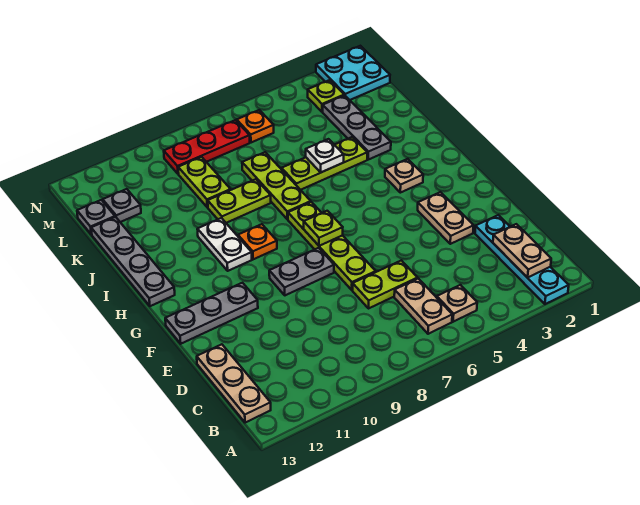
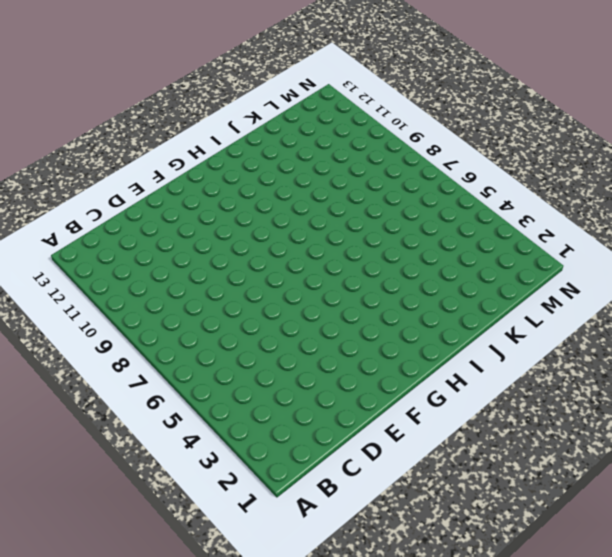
none -> cyan plate A2:D2 level 1
none -> tan plate B5 level 1
none -> tan plate B6:C6 level 1

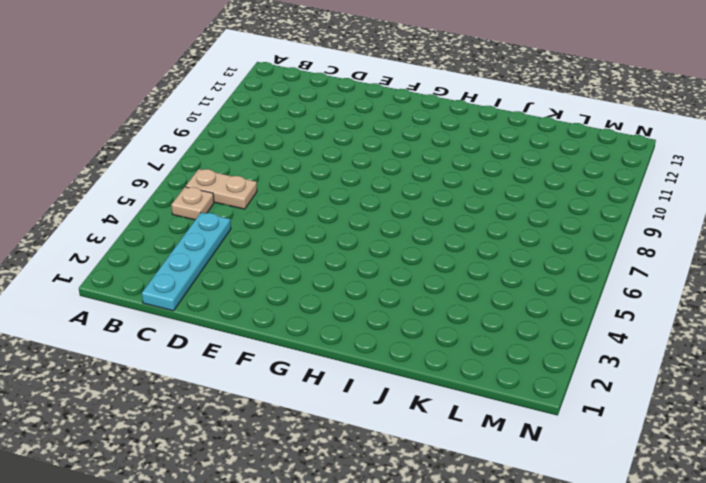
cyan plate C1:C4 level 1 -> cyan plate A2:D2 level 1
none -> tan plate B13:D13 level 1
none -> lime plate D6:D7 level 1
none -> tan plate E3:F3 level 1

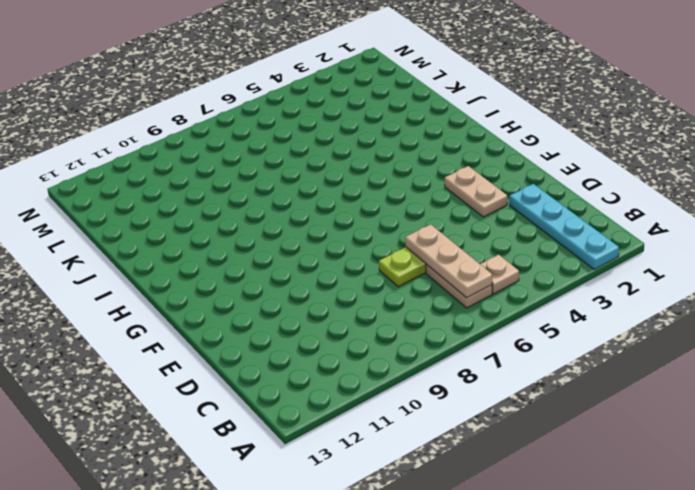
tan plate B6:D6 level 2 -> tan plate B13:D13 level 1
none -> lime plate E7:H7 level 1
none -> grey plate F8:F9 level 1
none -> grey plate F11:F13 level 1

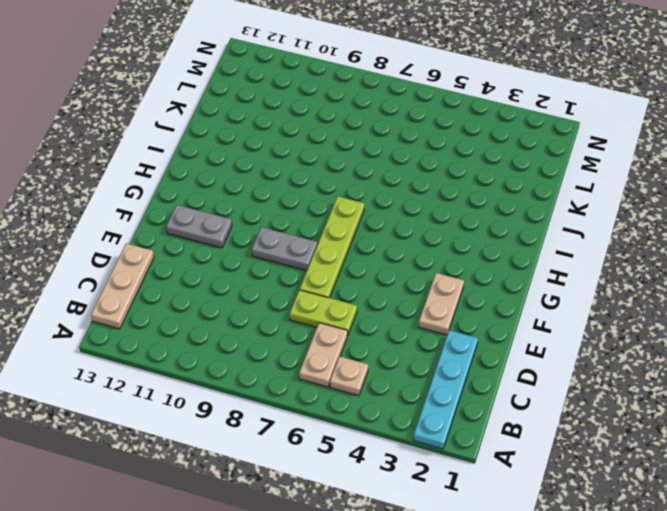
grey plate F11:F12 level 1 -> grey plate F11:F13 level 1
none -> tan plate H3 level 1
none -> orange plate H9 level 1
none -> white plate H10:I10 level 1

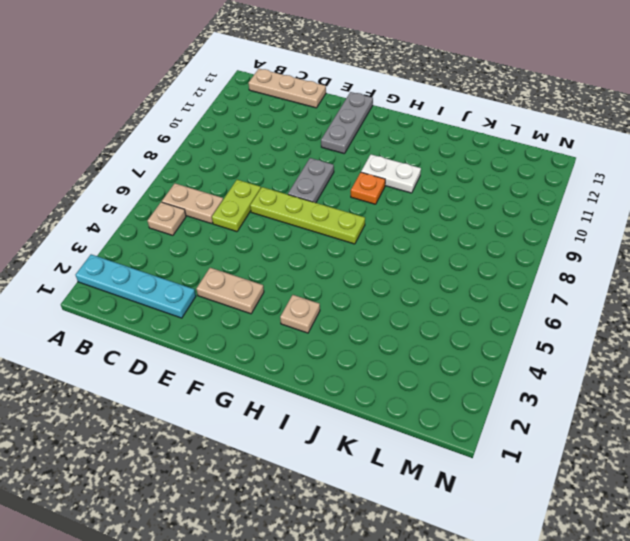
none -> grey plate H13:K13 level 1
none -> lime plate I7:K7 level 1
none -> grey plate J3:L3 level 1

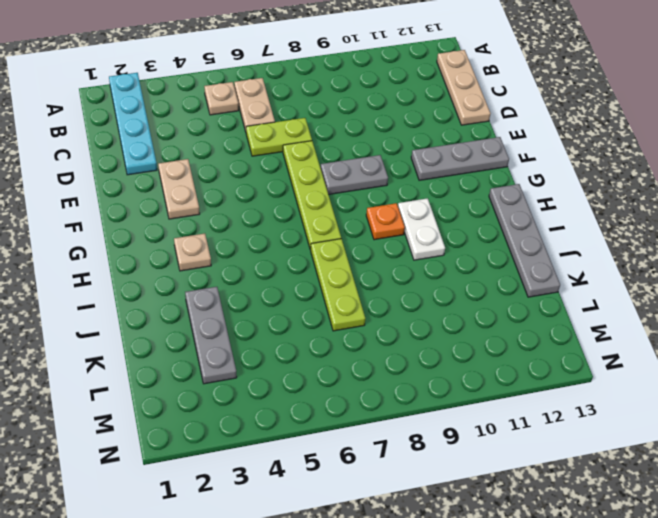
none -> lime plate J4:J6 level 1
none -> lime plate J8:J9 level 1
none -> lime plate K9:L9 level 1

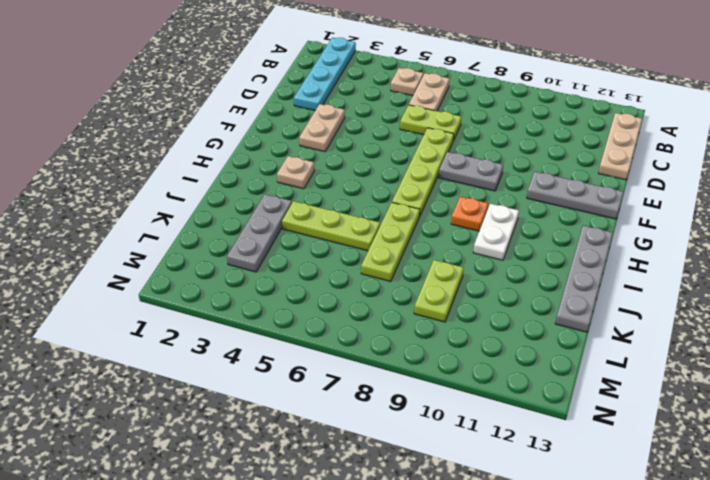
none -> lime plate J8:J9 level 1
none -> grey plate L12 level 1
none -> grey plate L13 level 1

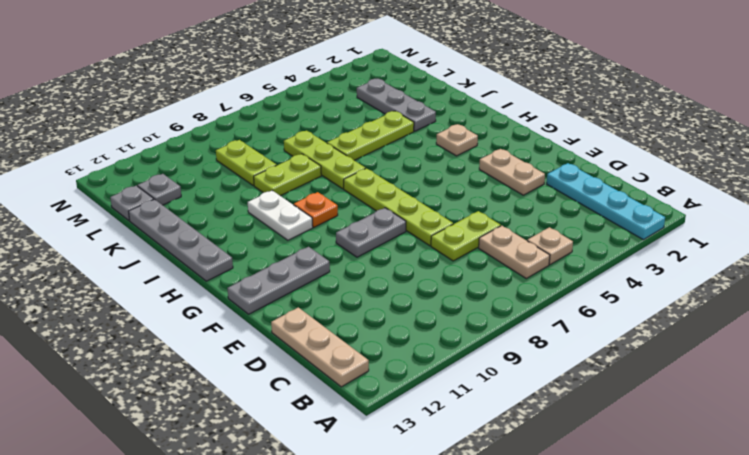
none -> cyan plate M1:N2 level 1
none -> lime plate M3 level 1
none -> orange plate M6 level 1

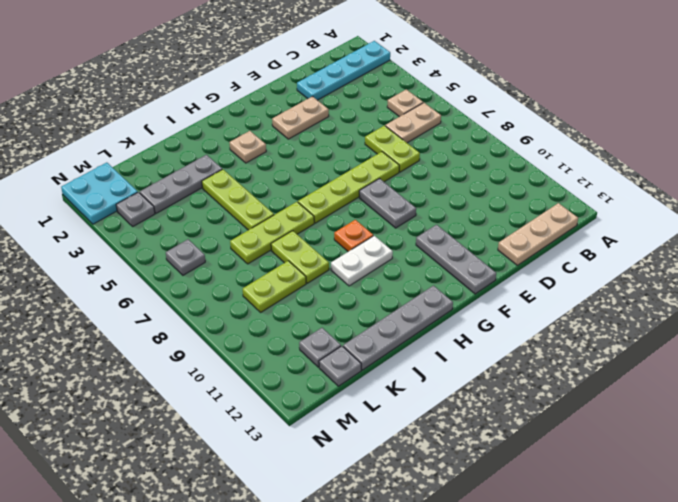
grey plate M3 level 1 -> lime plate M3 level 1
grey plate M6 level 1 -> orange plate M6 level 1
none -> red plate M7:M9 level 1
none -> tan plate B2:C2 level 2
none -> lime plate G7 level 2

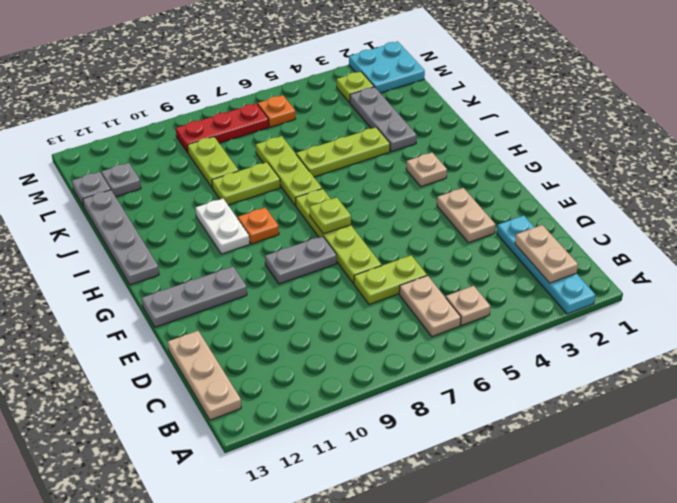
none -> white plate J5 level 2

